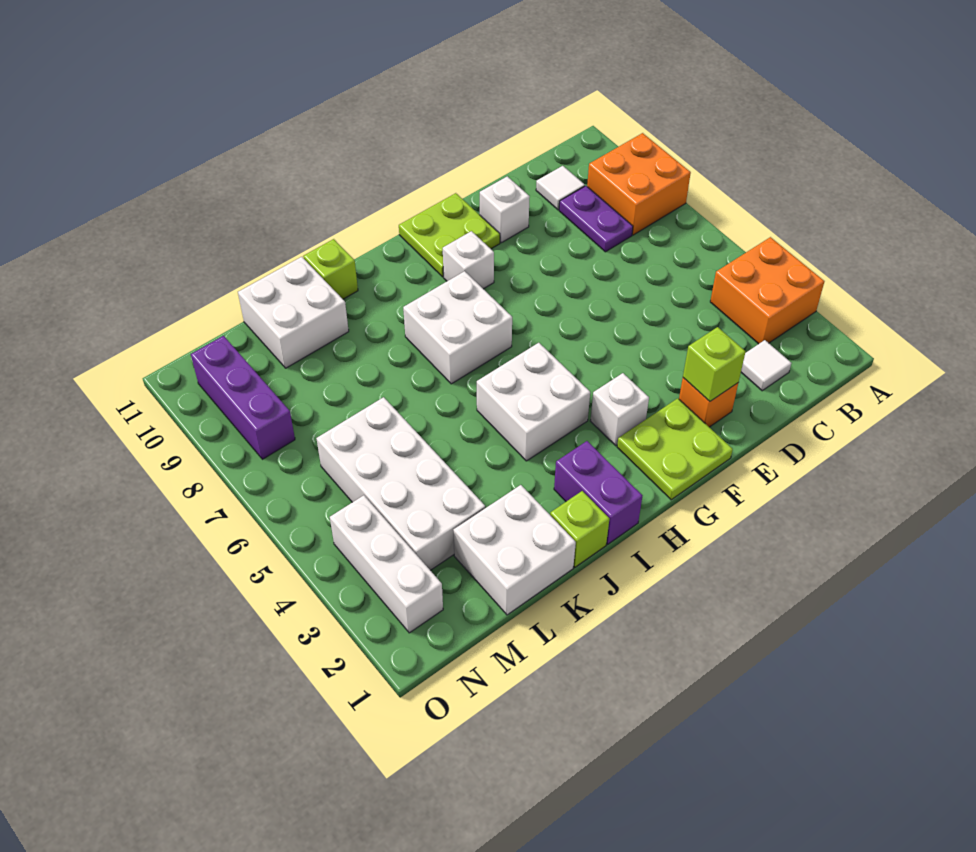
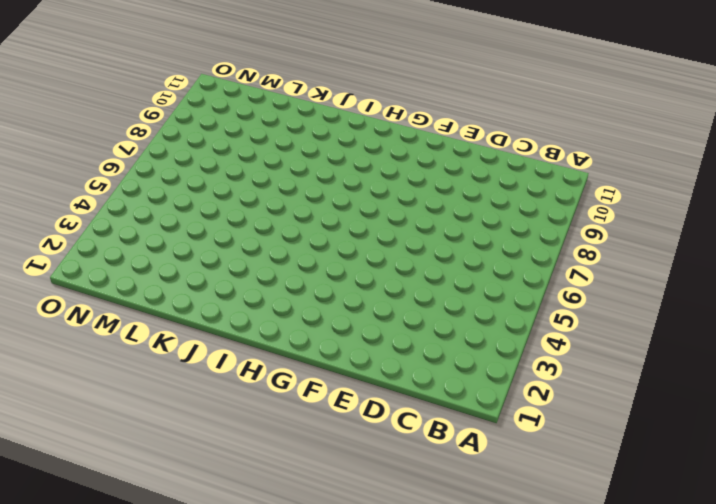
none -> orange brick A3:B4 level 1
none -> orange brick A8:B9 level 1
none -> white tile C2 level 1

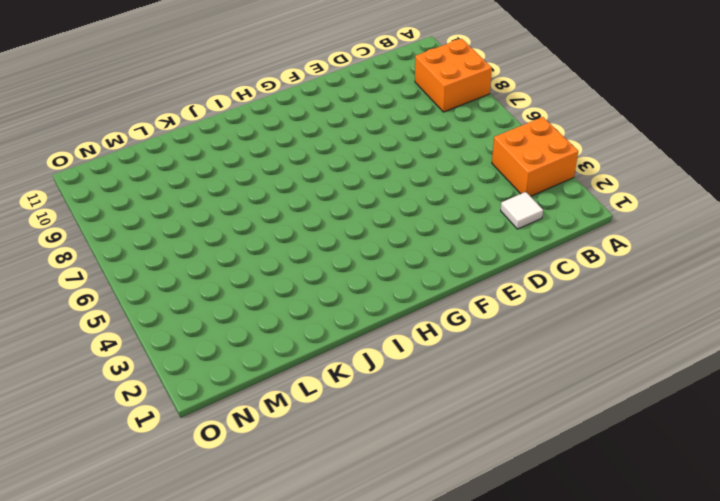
none -> purple plate C8:C9 level 1
none -> white tile C10 level 1
none -> orange brick E2 level 1

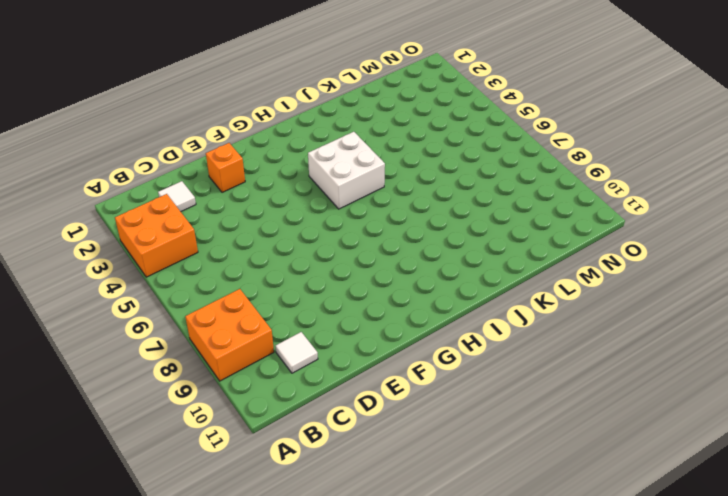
none -> purple plate C8:C9 level 1
none -> white brick E10 level 1
none -> lime plate F1:G2 level 1

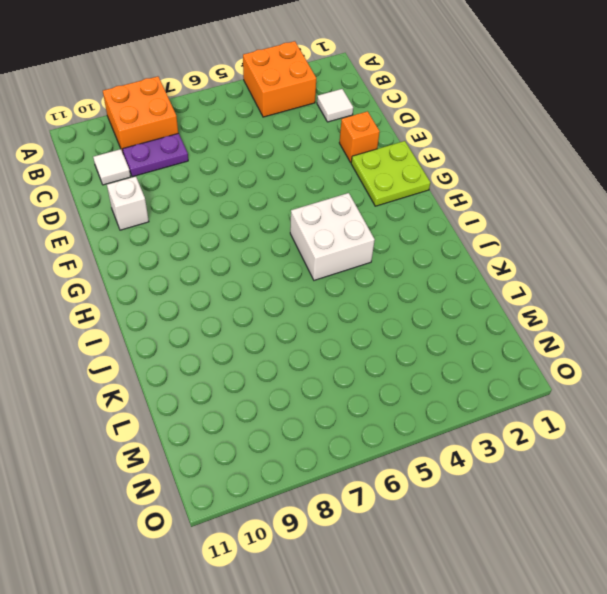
none -> lime plate F10:G11 level 1
none -> white brick G3 level 1
none -> white brick G9 level 1

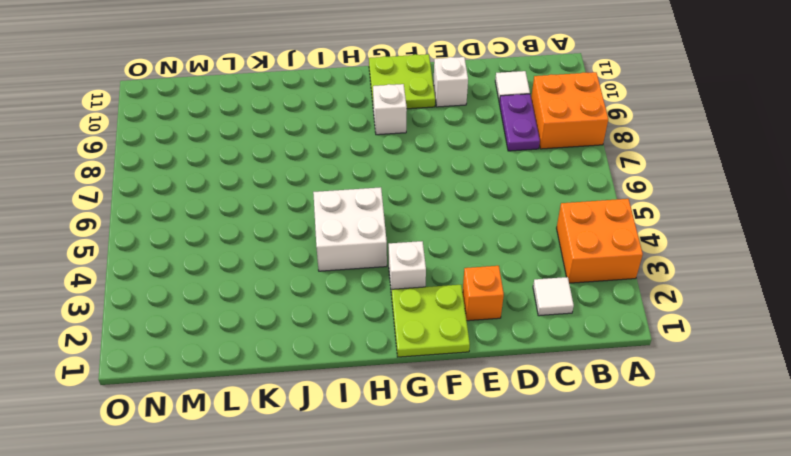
none -> white brick H7:I8 level 1
none -> purple brick I1:I2 level 1
none -> lime brick J1 level 1

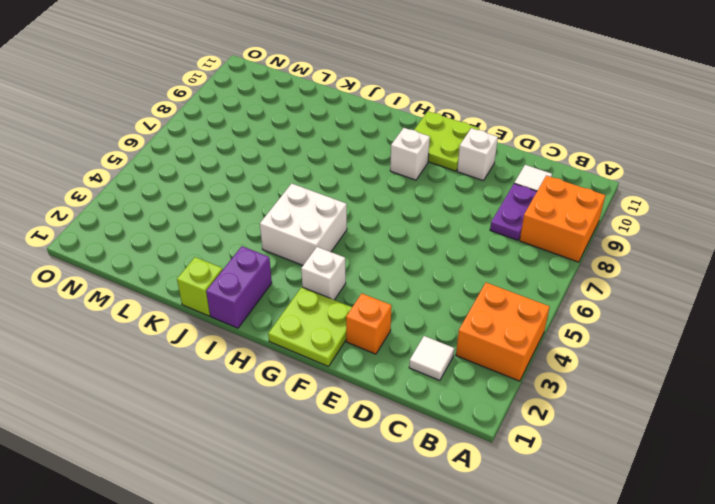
none -> white brick H7:I8 level 1
none -> lime brick J11 level 1
none -> white brick K1:L2 level 1

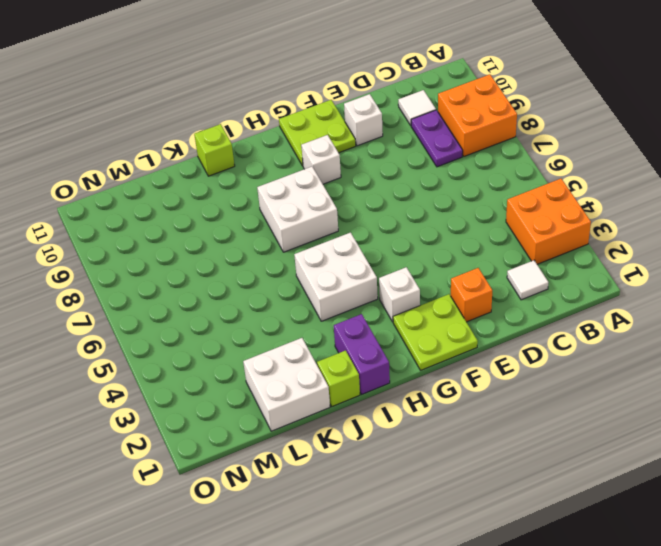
none -> white brick K10:L11 level 1
none -> white brick L3:M6 level 1
none -> white brick N2:N4 level 1

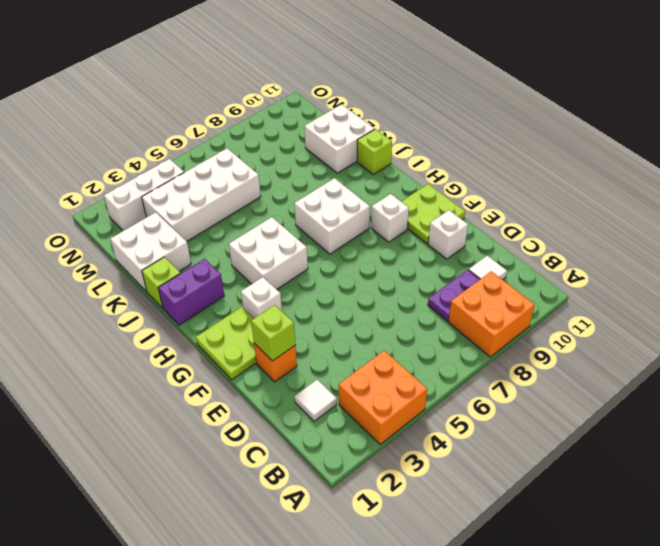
none -> purple brick N8:N10 level 1

